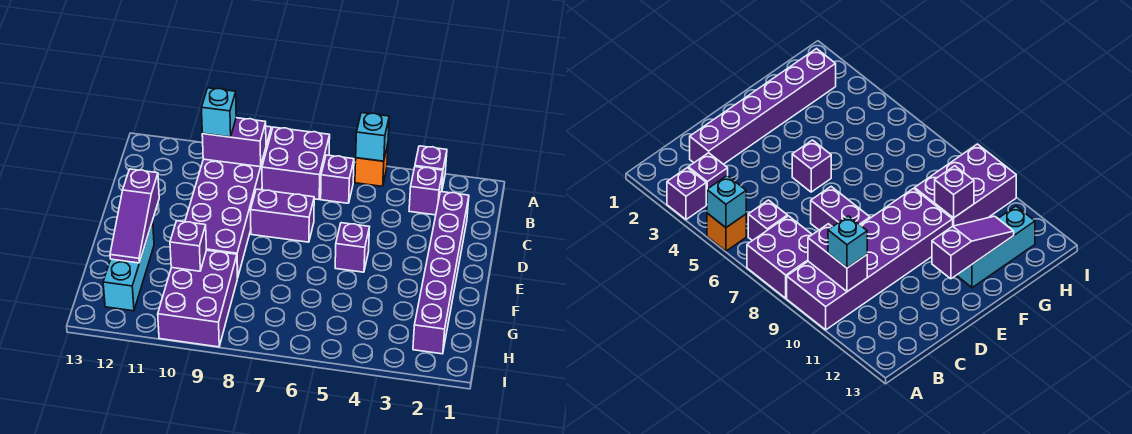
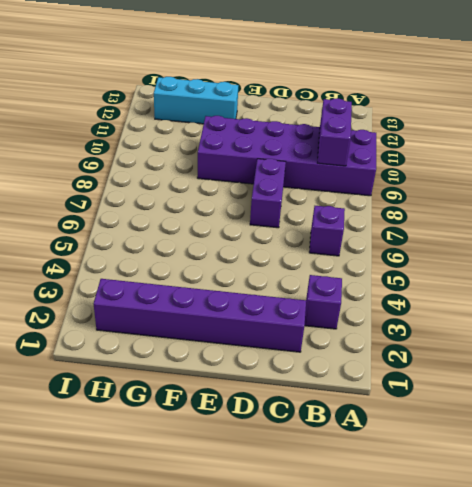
none -> purple brick A3 level 1
none -> orange brick A5 level 1
none -> purple brick A7:B8 level 1

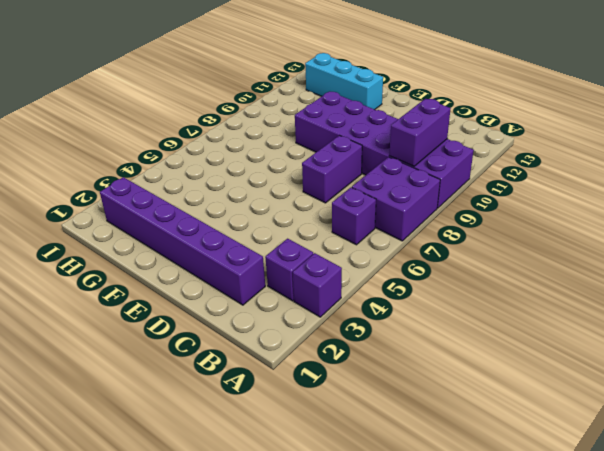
none -> orange brick A5 level 1
none -> purple brick E5 level 1
none -> purple brick G9:I10 level 1

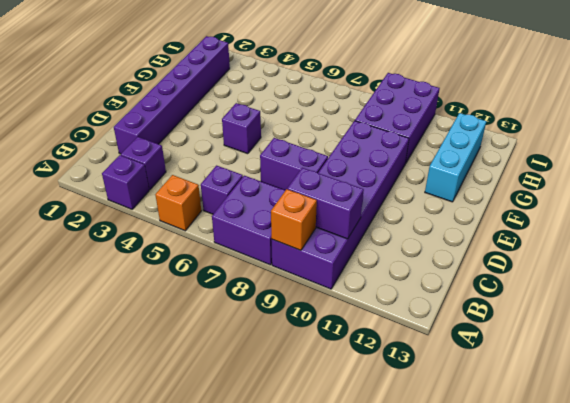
orange brick A9 level 2 -> none
none -> cyan brick A5 level 2
none -> purple slope E12:G12 level 2 top E
none -> purple brick G10 level 2

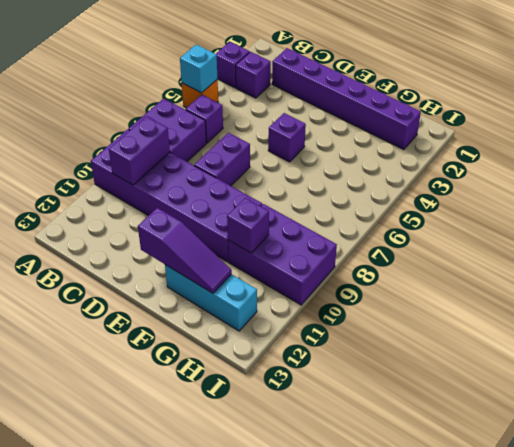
none -> cyan brick B10 level 3

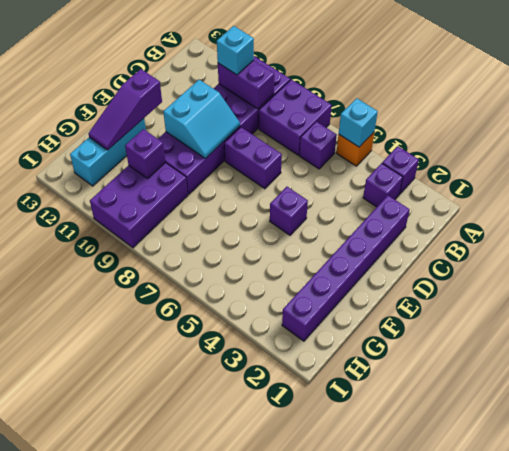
cyan slope D9:E10 level 2 top 10 -> none

